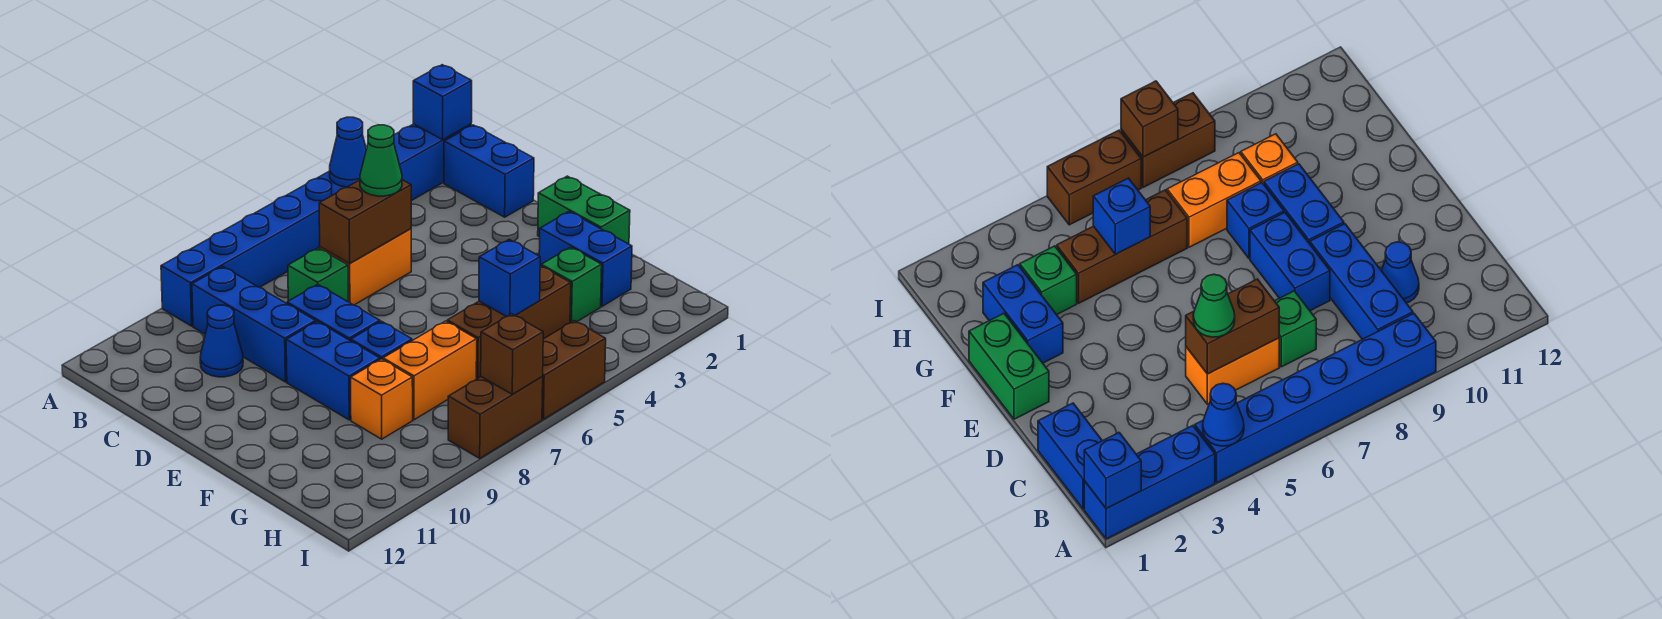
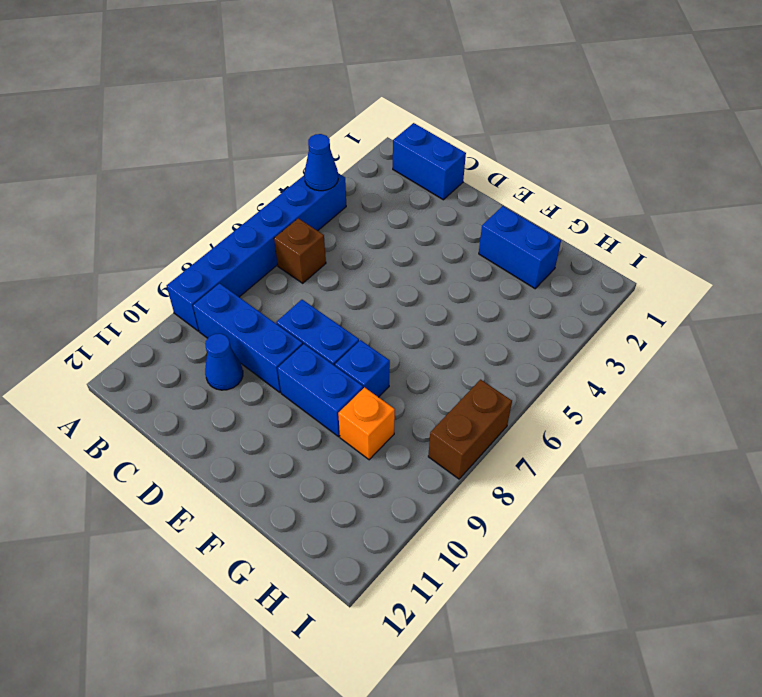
brown brick B6 level 1 -> brown brick I7 level 2
none -> blue brick A1:A3 level 1
none -> orange brick C5:C6 level 1
none -> green brick C7 level 1

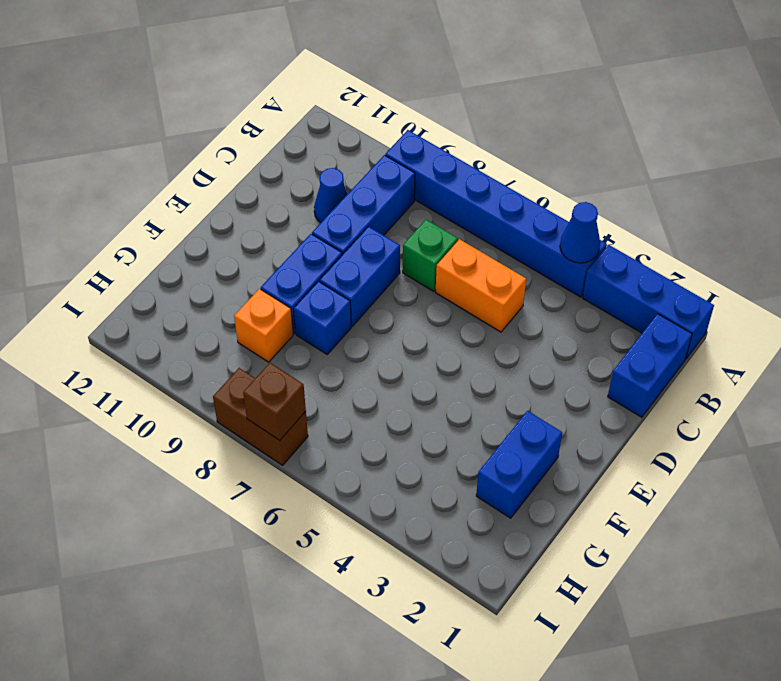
none -> green brick E1:F1 level 1
none -> green brick G3 level 1
none -> brown brick G4:G6 level 1

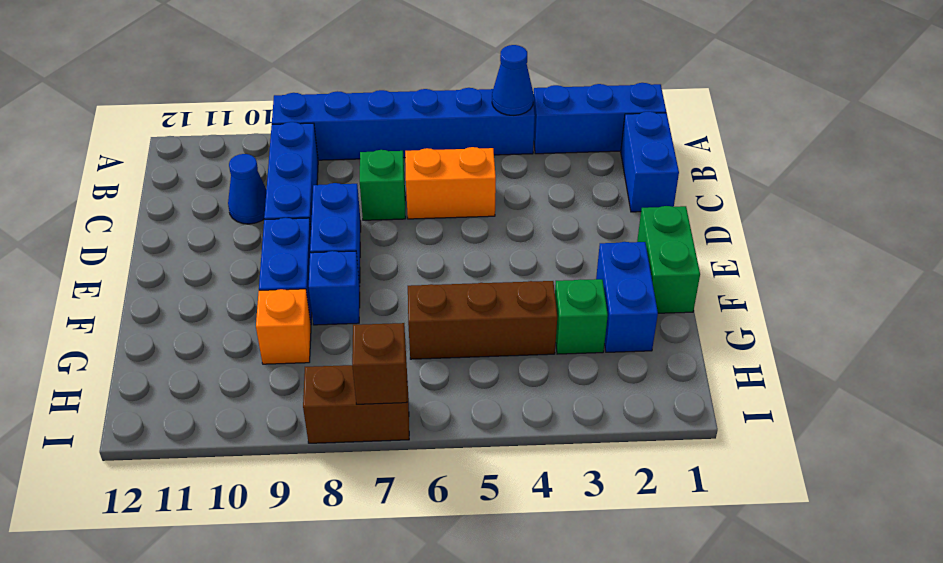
none -> orange brick G7:G8 level 1
none -> brown brick I5:I6 level 1
none -> blue brick A1 level 2

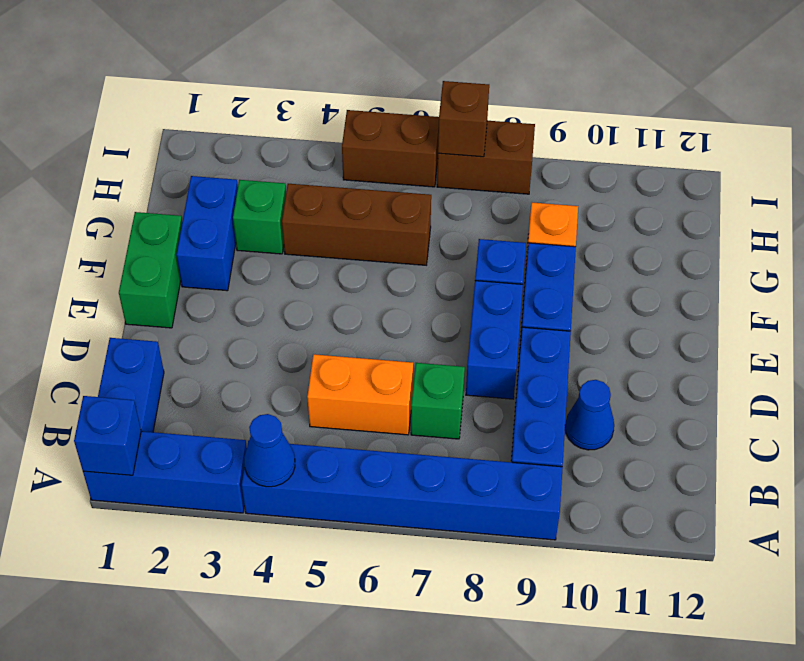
none -> orange brick G7:G8 level 1
none -> brown brick C5:C6 level 2
none -> blue brick G5 level 2

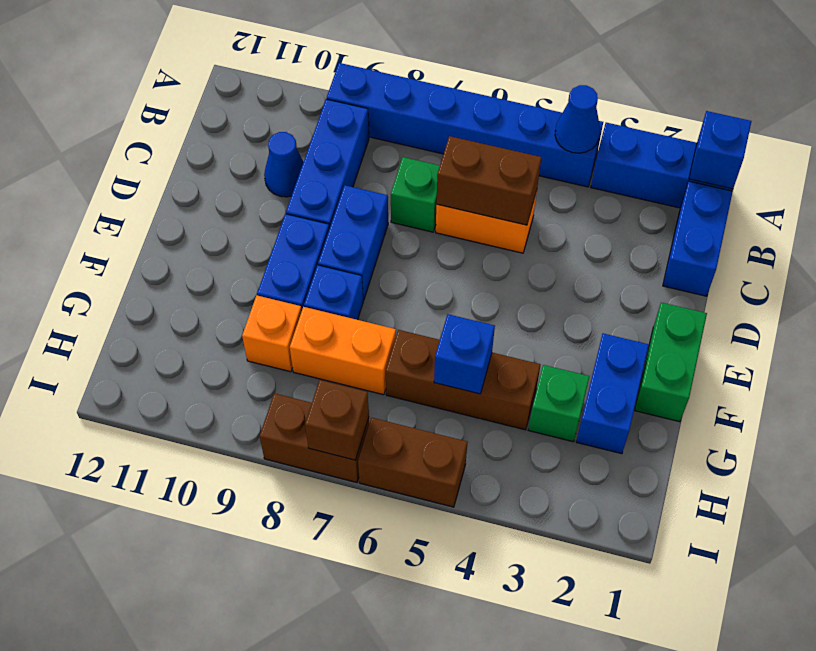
none -> green cone C5 level 3

